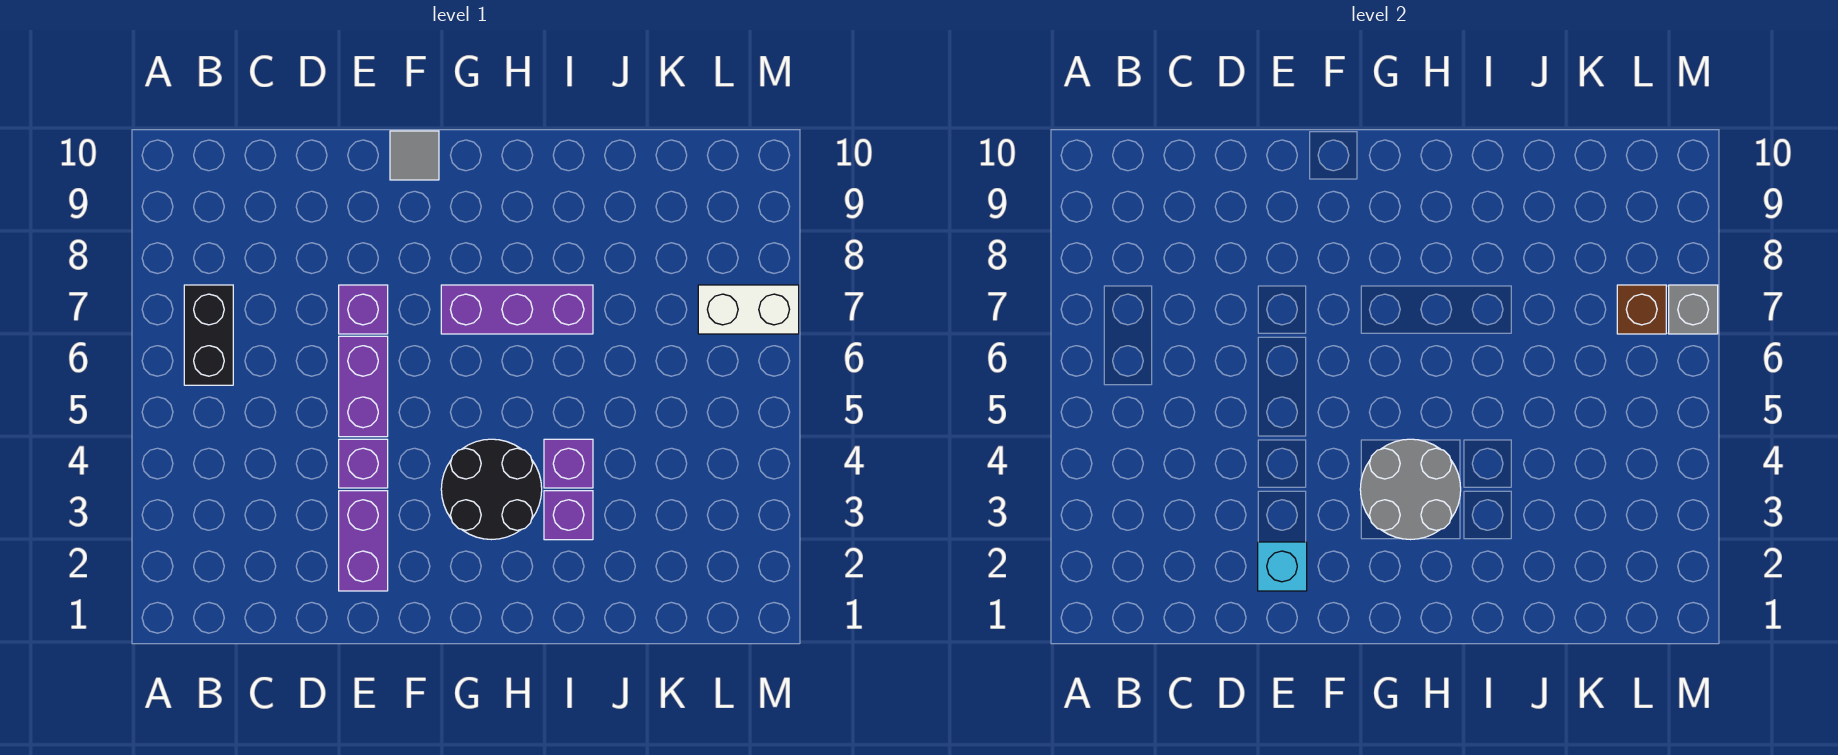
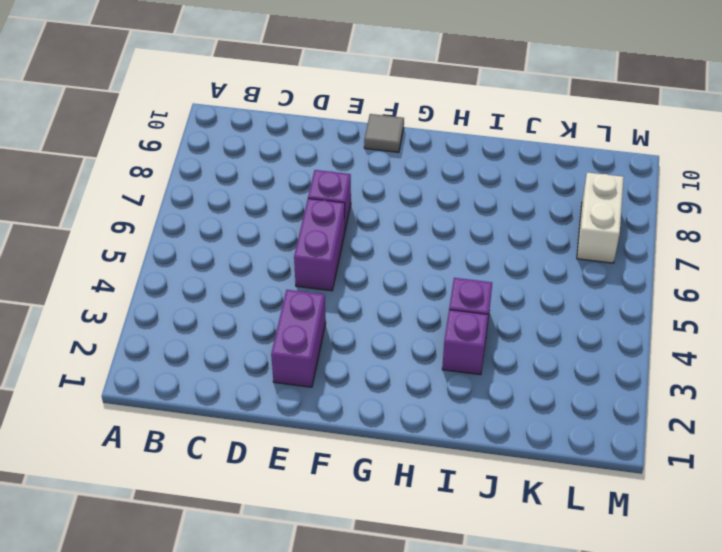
white brick L7:L8 level 1 -> white brick L7:M7 level 1
none -> black brick B6:B7 level 1
none -> purple brick E4 level 1
none -> black round brick G3:H4 level 1

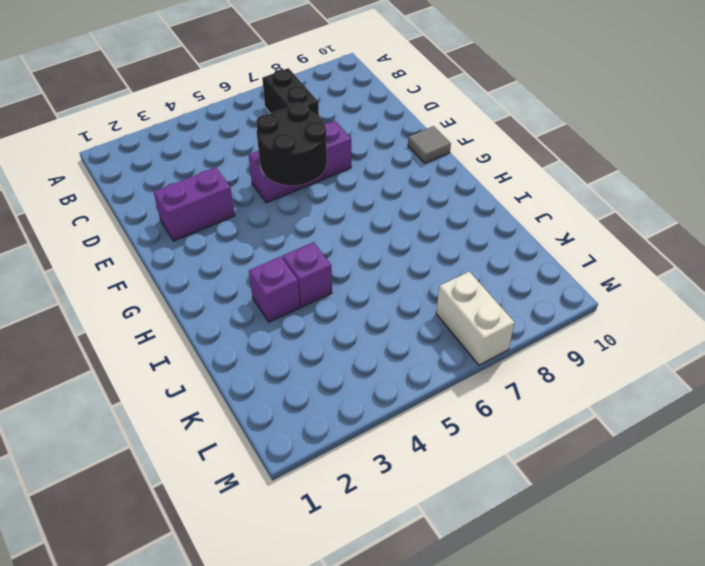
black brick B7:C7 level 1 -> black brick B6:B7 level 1
black round brick E5:F6 level 2 -> black round brick G3:H4 level 1
none -> purple brick E4 level 1
none -> purple brick G7:I7 level 1
none -> cyan brick E2 level 2

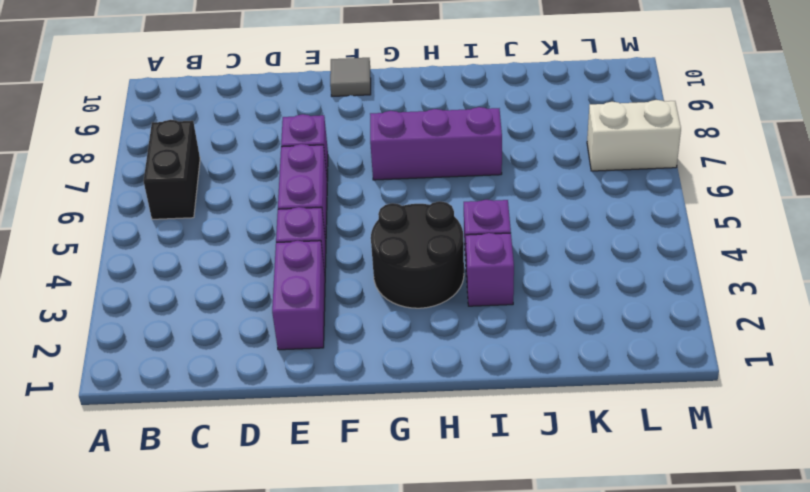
none -> cyan brick E2 level 2
none -> grey round brick G3:H4 level 2
none -> brown brick L7 level 2

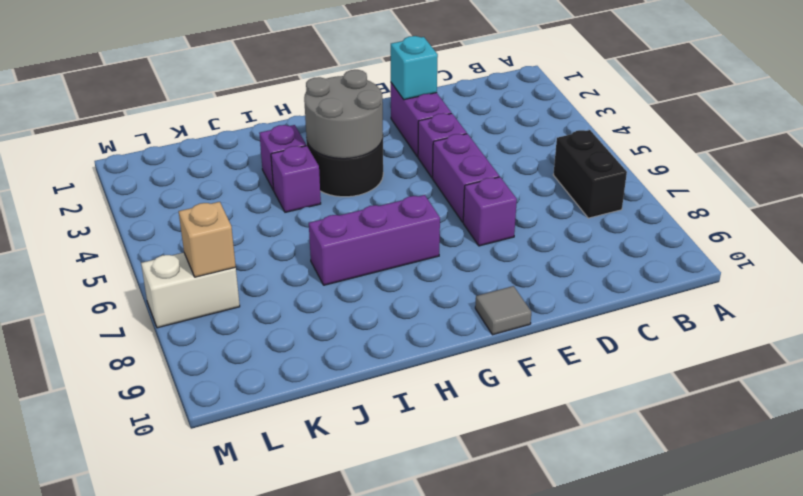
tan brick L7 level 2 -> brown brick L7 level 2
none -> grey brick M7 level 2

